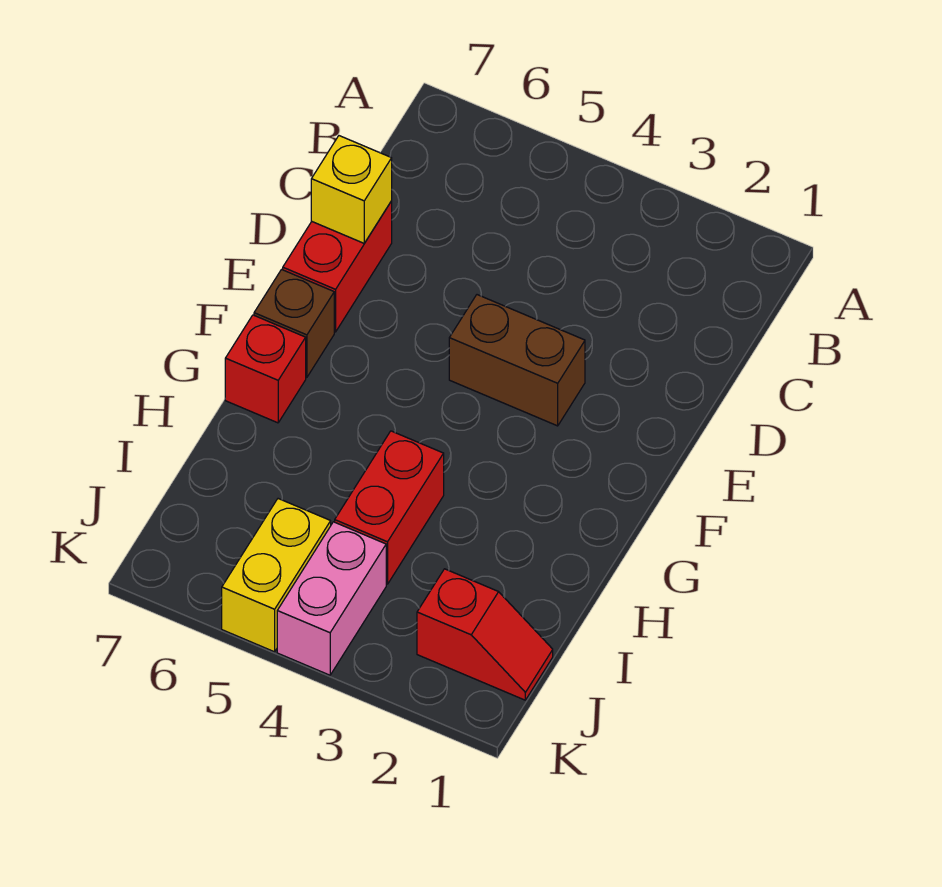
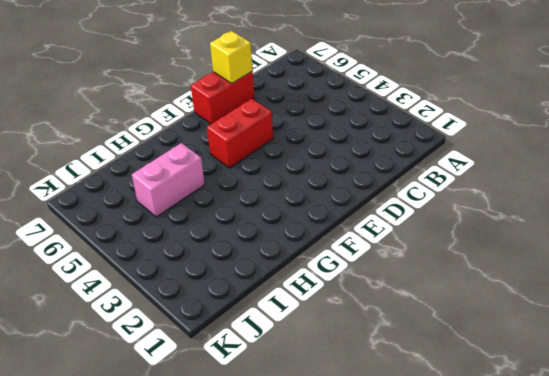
red brick E5:F5 level 1 -> red brick H4:I4 level 1
pink brick H5:I5 level 1 -> pink brick J4:K4 level 1
none -> brown brick E3:E4 level 1
none -> brown brick F7 level 1

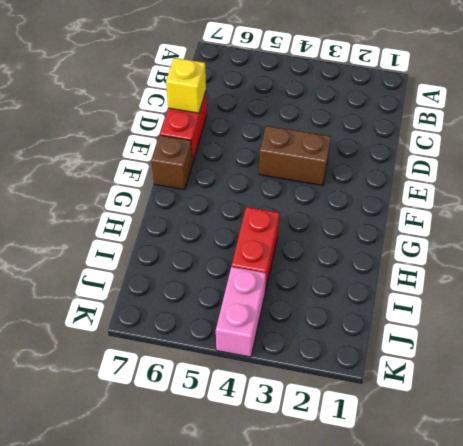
none -> red brick G7 level 1
none -> red slope J1:J2 level 1 top 2

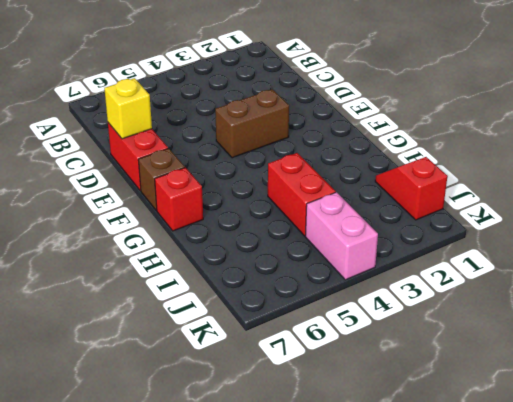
red slope I1:J1 level 1 top J -> red slope J1:J2 level 1 top 2
none -> yellow brick J5:K5 level 1

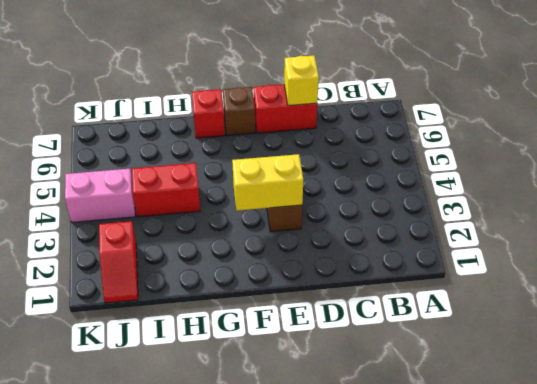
yellow brick E3:F3 level 2 -> yellow brick J5:K5 level 1

